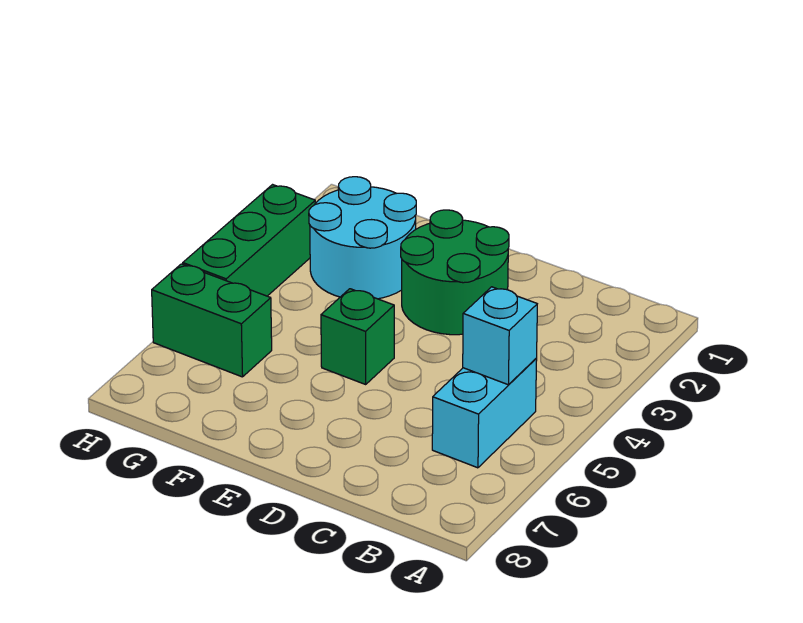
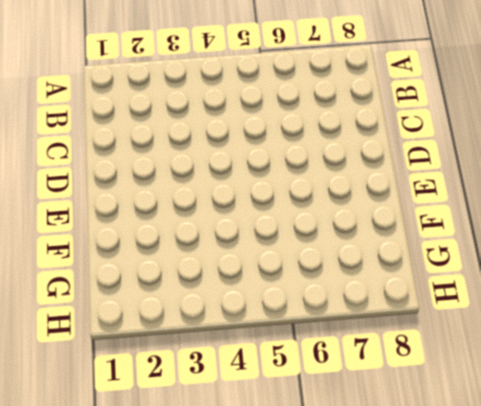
none -> cyan brick B5:B6 level 1
none -> green round brick D2:E3 level 1

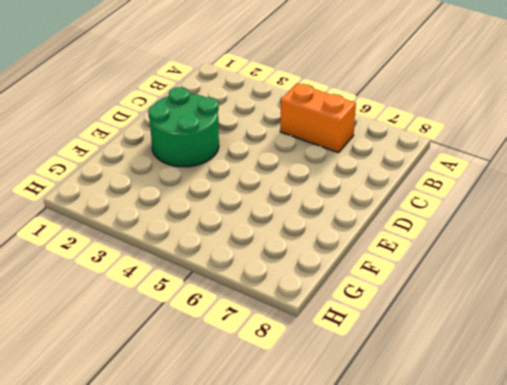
orange brick B5:B6 level 1 -> cyan brick B5:B6 level 1
none -> green brick E5 level 1
none -> cyan round brick F2:G3 level 1

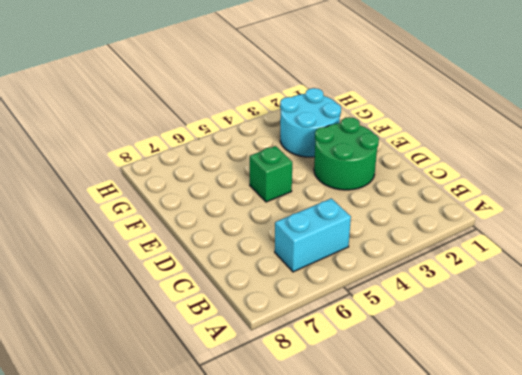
none -> green brick G6:H6 level 1
none -> green brick H3:H5 level 1

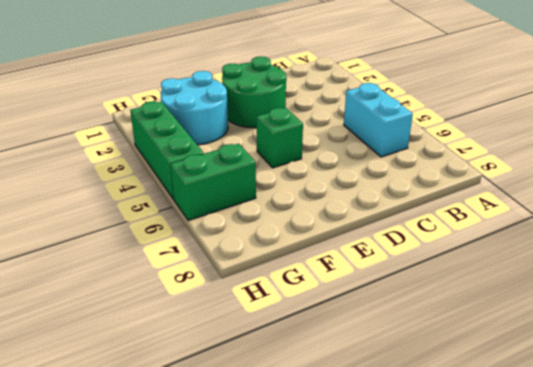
none -> cyan brick B5 level 2

